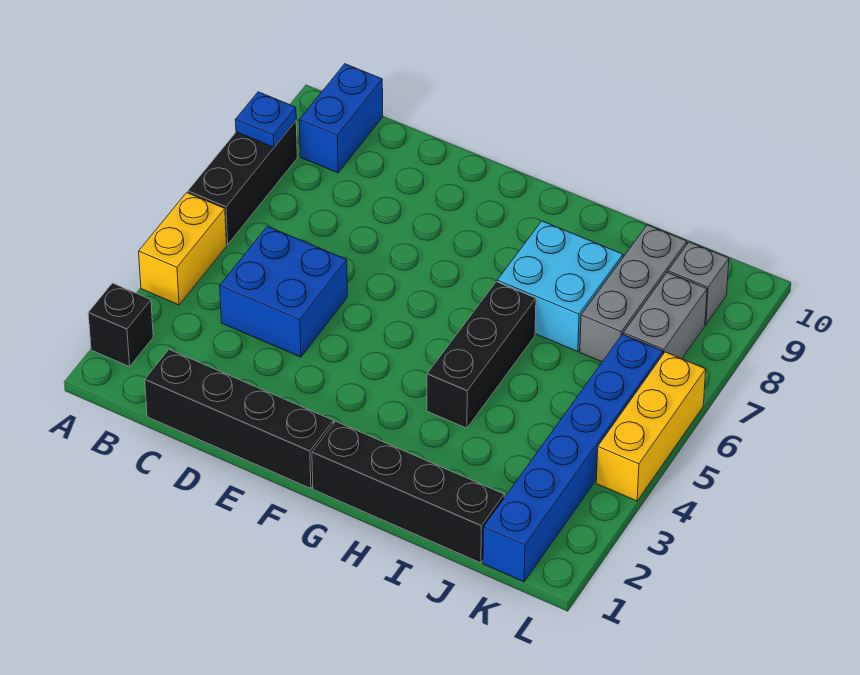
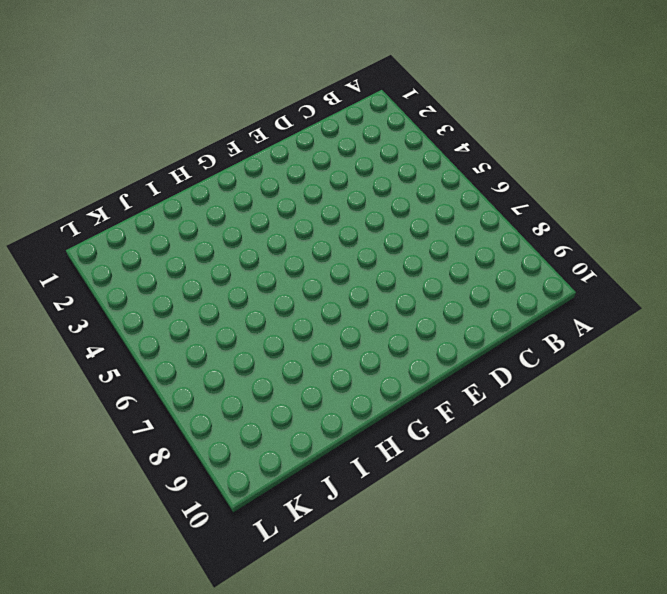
none -> black brick A2 level 1
none -> yellow brick A4:A5 level 1
none -> black brick A6:A8 level 1

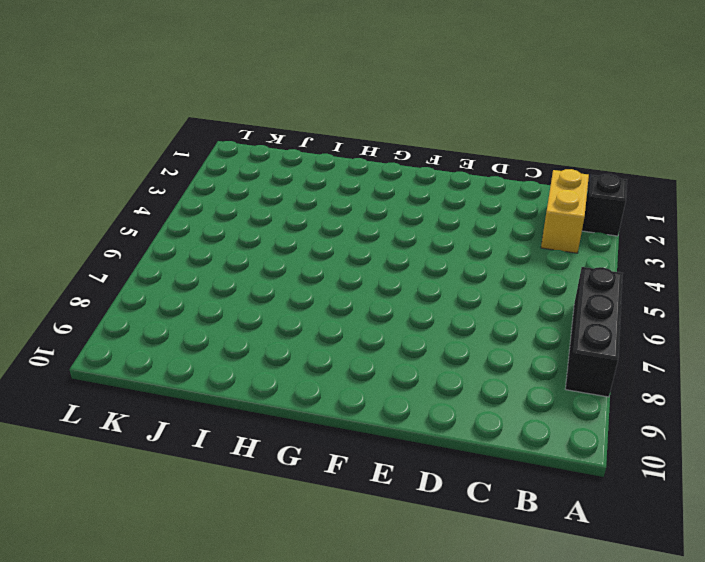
yellow brick B2:B3 level 1 -> yellow brick A4:A5 level 1
none -> blue brick B9:B10 level 1
none -> black brick C1:F1 level 1
none -> blue brick C4:D5 level 1

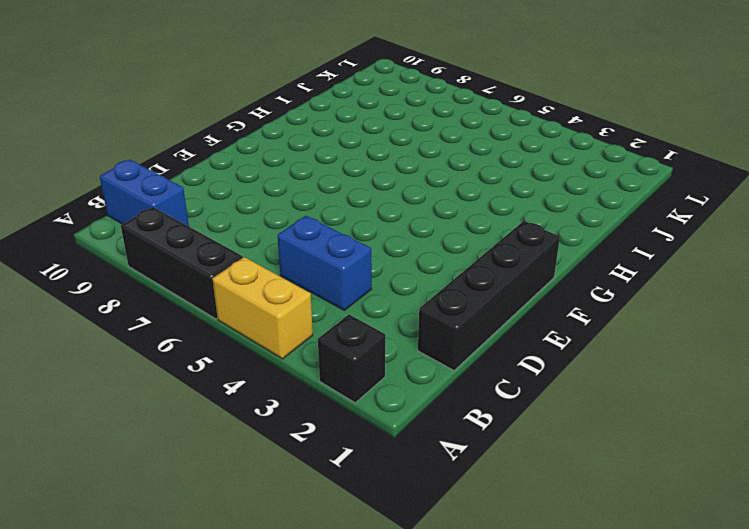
blue brick C4:C5 level 1 -> blue brick C4:D5 level 1
none -> black brick G1:J1 level 1
none -> black brick H4:H6 level 1
none -> cyan brick H7:I8 level 1

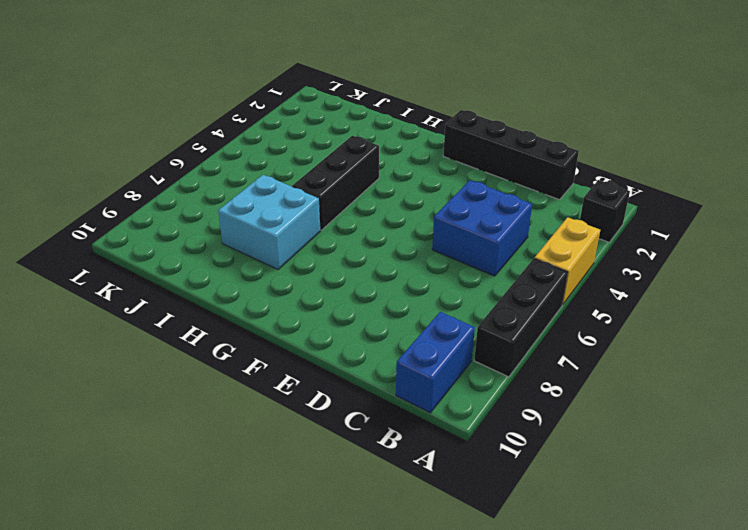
none -> black brick G1:J1 level 1
none -> grey brick J7:J9 level 1
none -> blue brick K1:K6 level 1

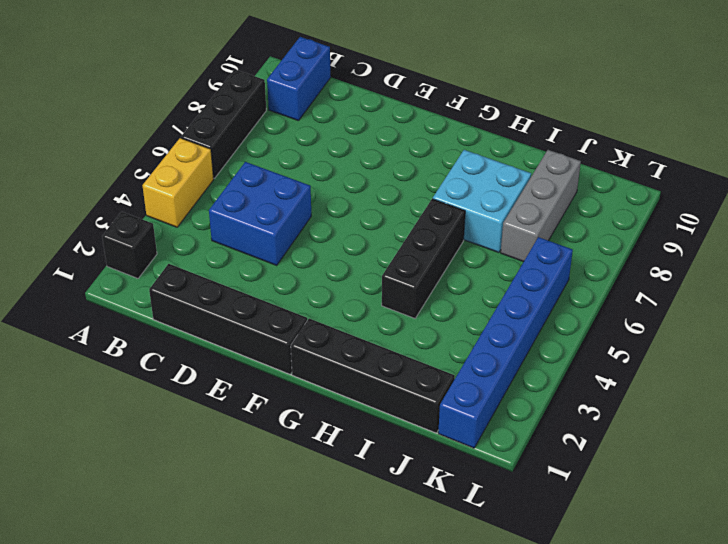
none -> grey brick K7:K8 level 1
none -> grey brick K9 level 1
none -> yellow brick L4:L6 level 1

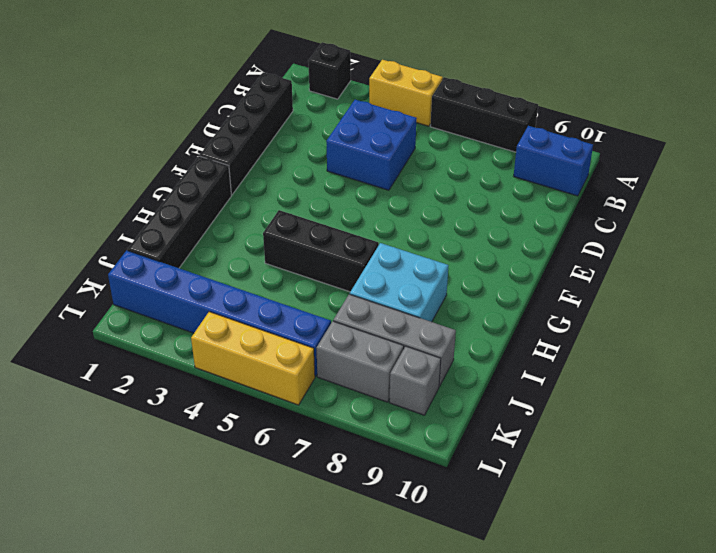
none -> blue plate A8 level 2

